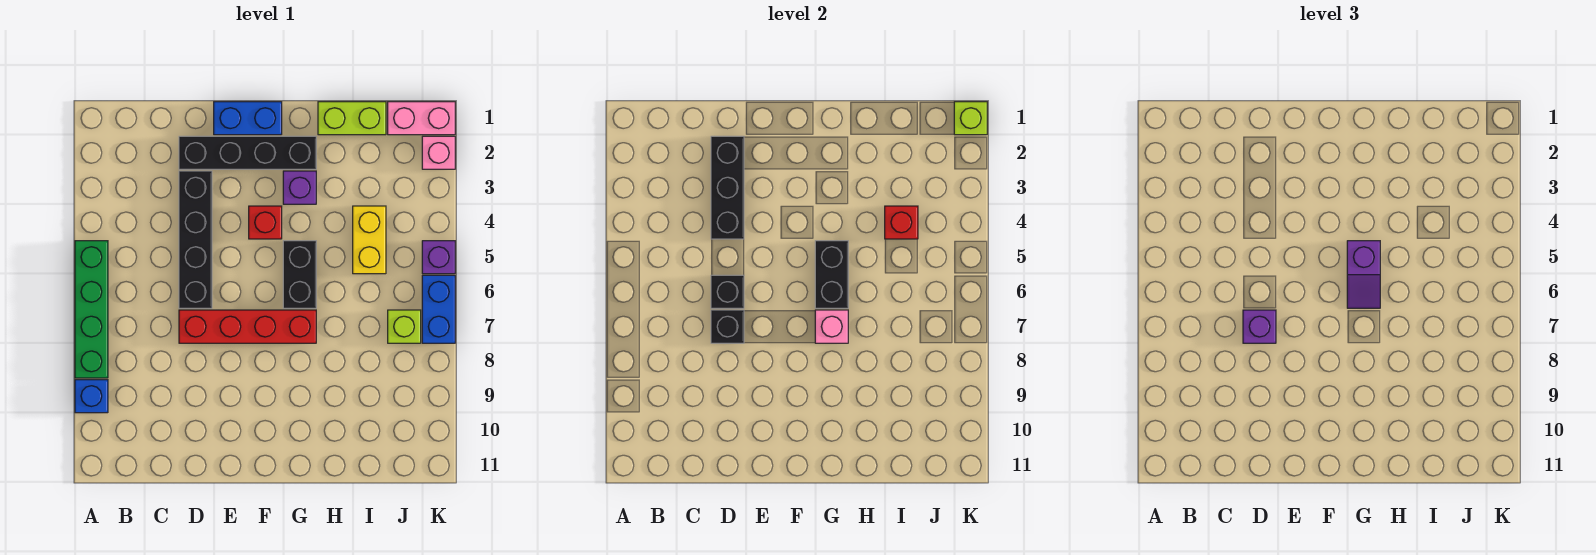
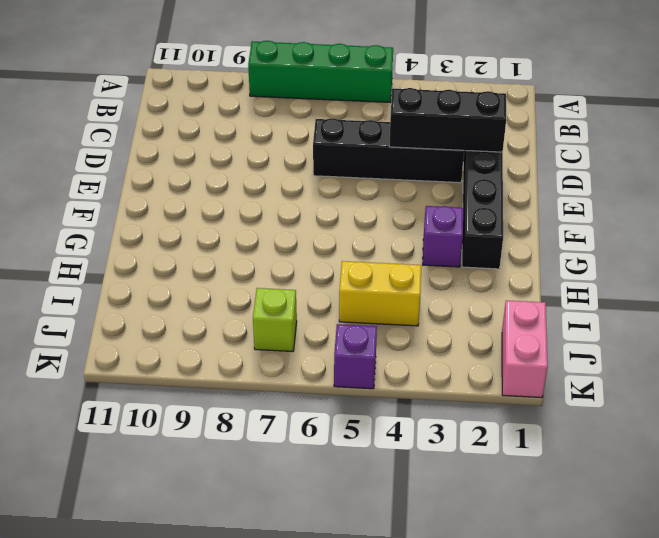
none -> blue brick A9 level 1
none -> red brick D7:G7 level 1
none -> blue brick E1:F1 level 1

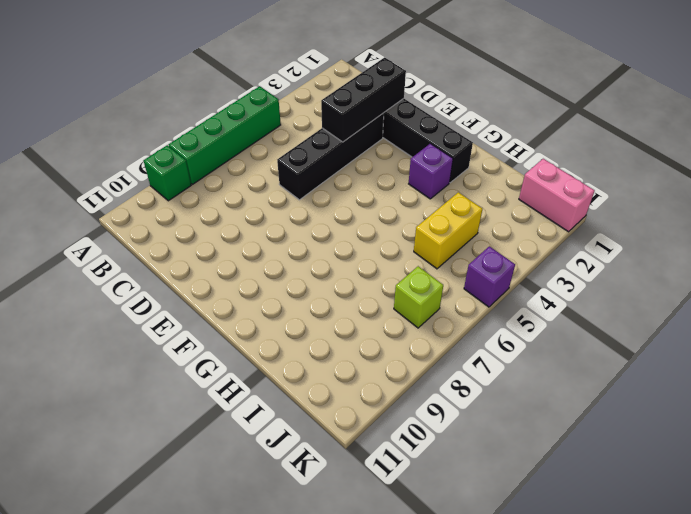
green brick A9 level 1 -> blue brick A9 level 1
none -> red brick D7:G7 level 1
none -> blue brick E1:F1 level 1
none -> red brick F4 level 1

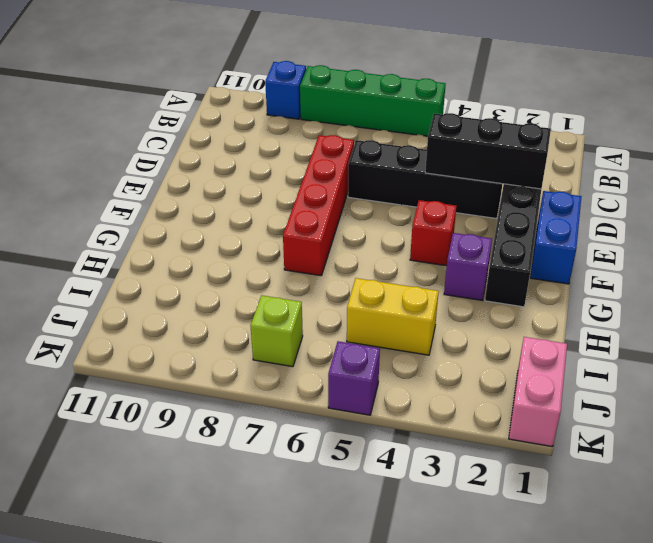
none -> black brick G5:G6 level 1
none -> lime brick H1:I1 level 1
none -> pink brick K2 level 1

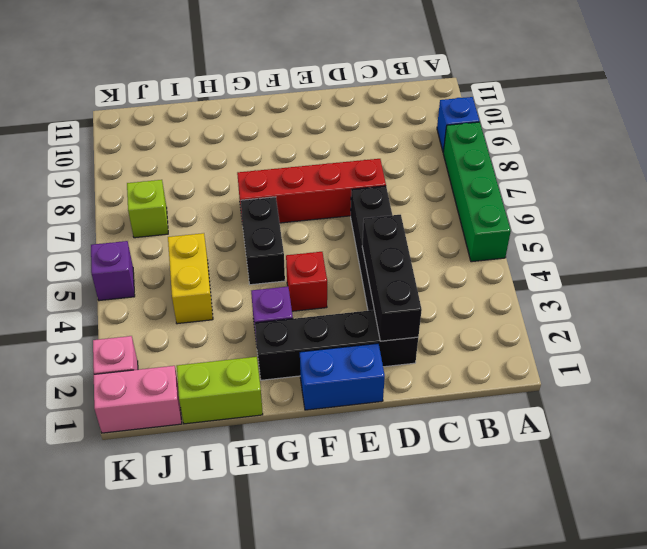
none -> blue brick K6:K7 level 1
none -> black brick D6 level 2
none -> black brick D7 level 2

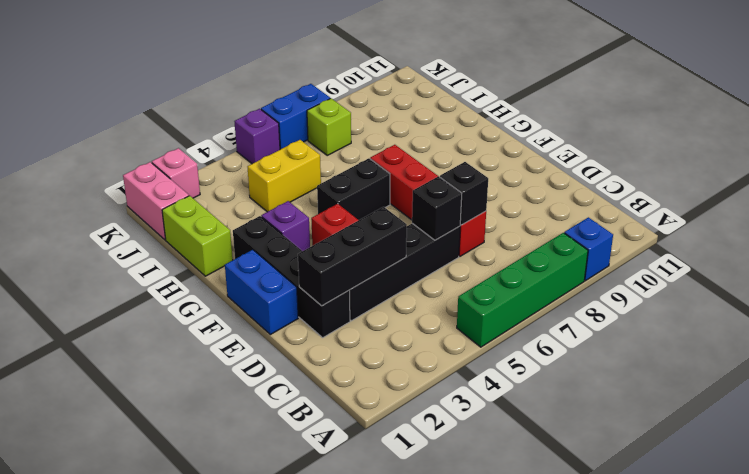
none -> black brick G5:G6 level 2
none -> pink brick G7 level 2
none -> red brick I4 level 2

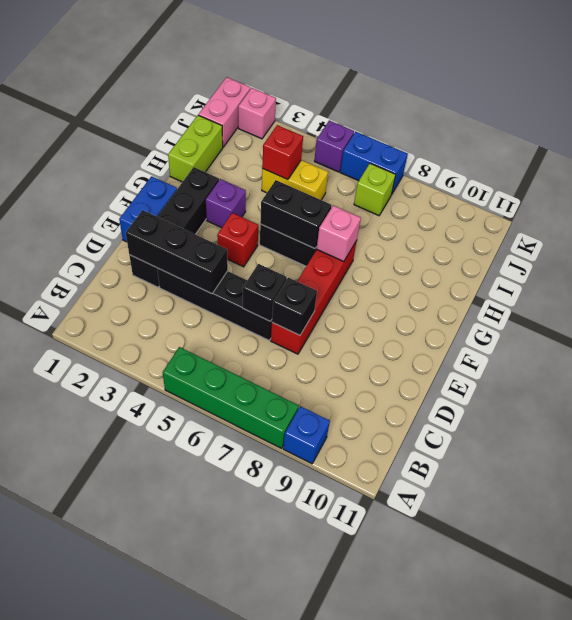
none -> lime brick K1 level 2
none -> purple brick D7 level 3
none -> purple slope G5:G6 level 3 top 5

